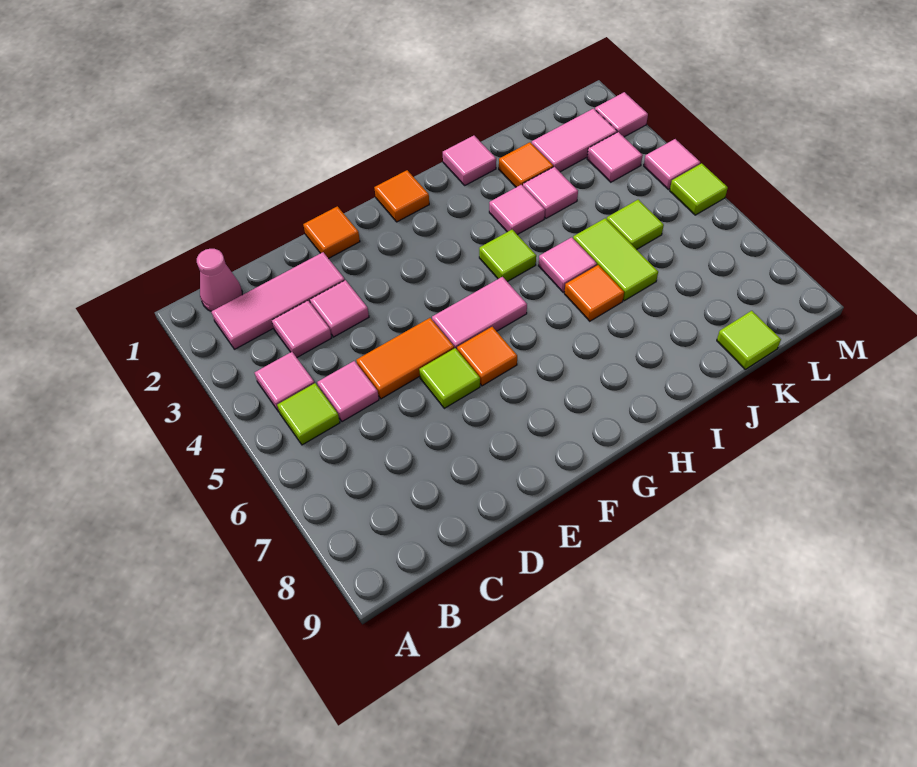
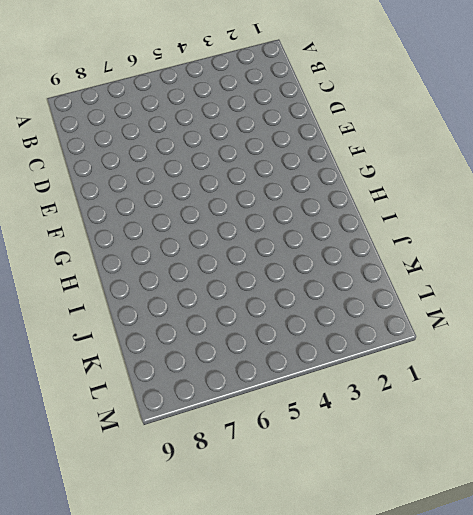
none -> pink cone B1 level 1
none -> pink tile B2:D2 level 1
none -> pink tile B4 level 1

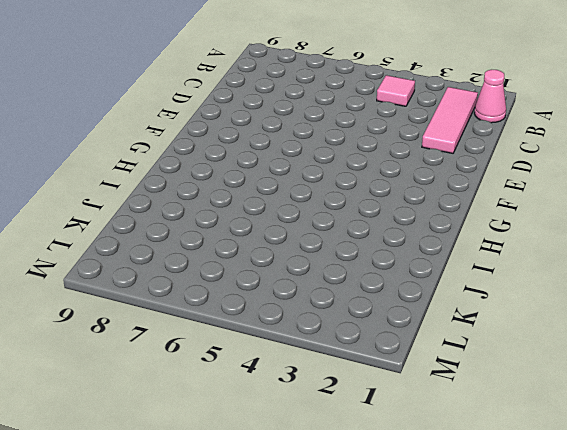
none -> lime tile B5 level 1
none -> pink tile C3 level 1
none -> pink tile C5 level 1

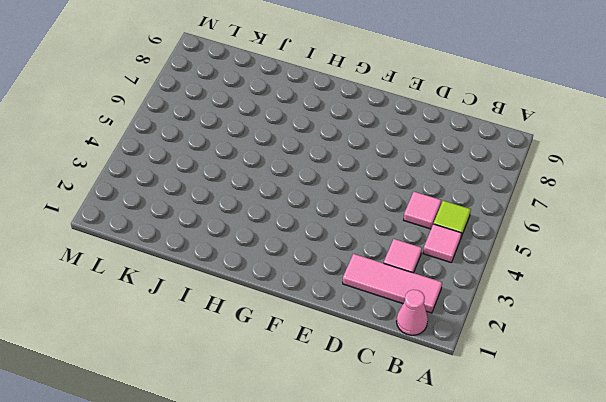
none -> pink tile D3 level 1
none -> orange tile D5:E5 level 1
none -> orange tile E1 level 1

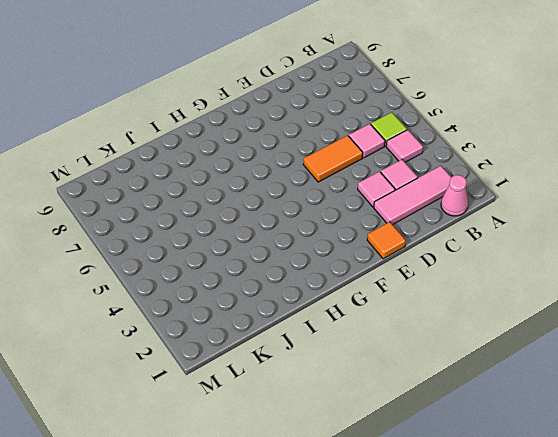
none -> lime tile E6 level 1
none -> pink tile F5:G5 level 1
none -> orange tile F6 level 1

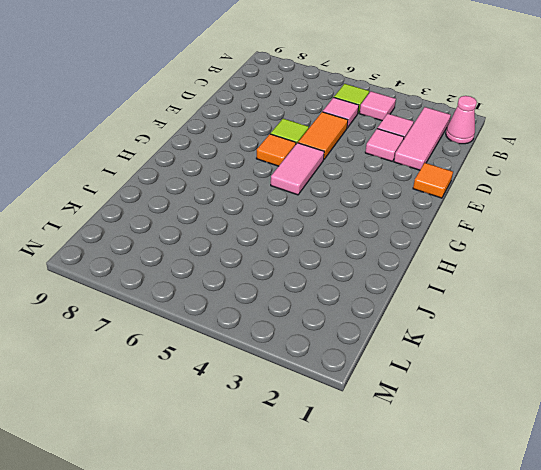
none -> orange tile G1 level 1
none -> lime tile H4 level 1
none -> pink tile I1 level 1

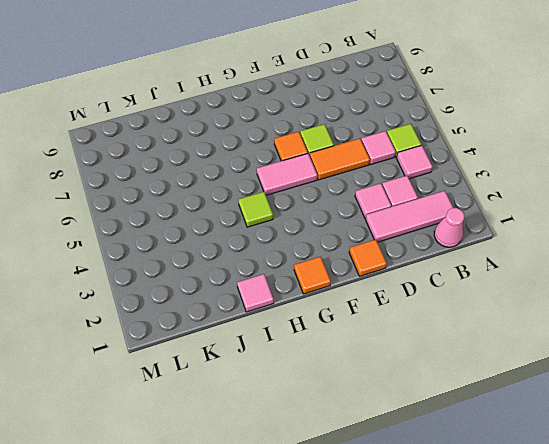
none -> pink tile I3 level 1
none -> pink tile I5 level 1
none -> orange tile I6 level 1

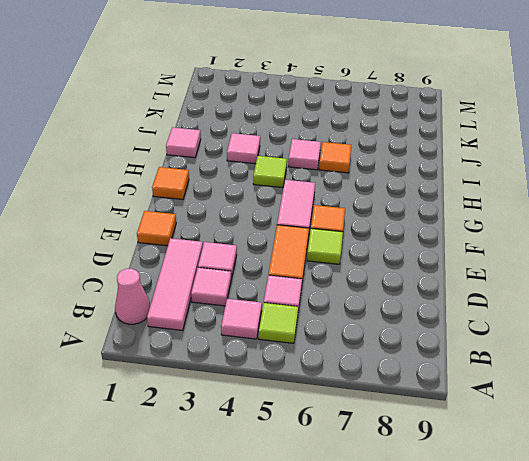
none -> orange tile J2 level 1
none -> pink tile J3 level 1
none -> lime tile J5:J6 level 1

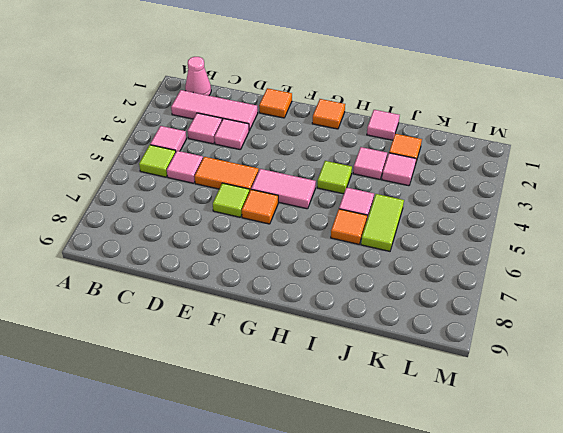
none -> pink tile K2:L2 level 1
none -> lime tile K5 level 1
none -> lime tile K9 level 1

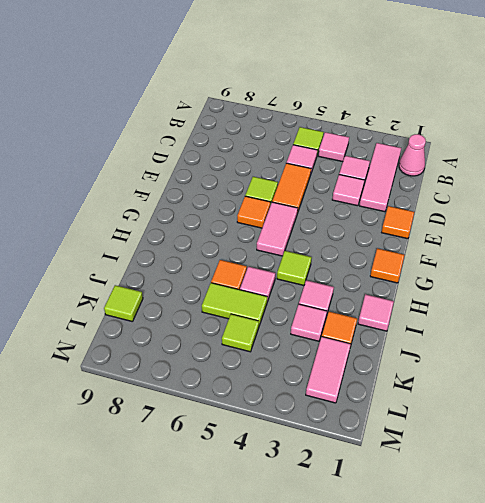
none -> pink tile L3 level 1
none -> pink tile M2 level 1
none -> pink tile M4 level 1

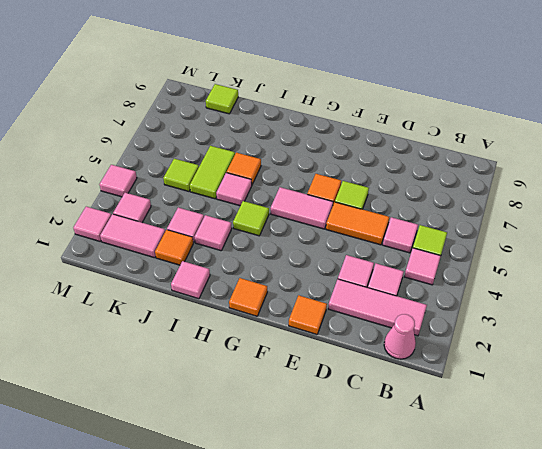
none -> lime tile M5 level 1

